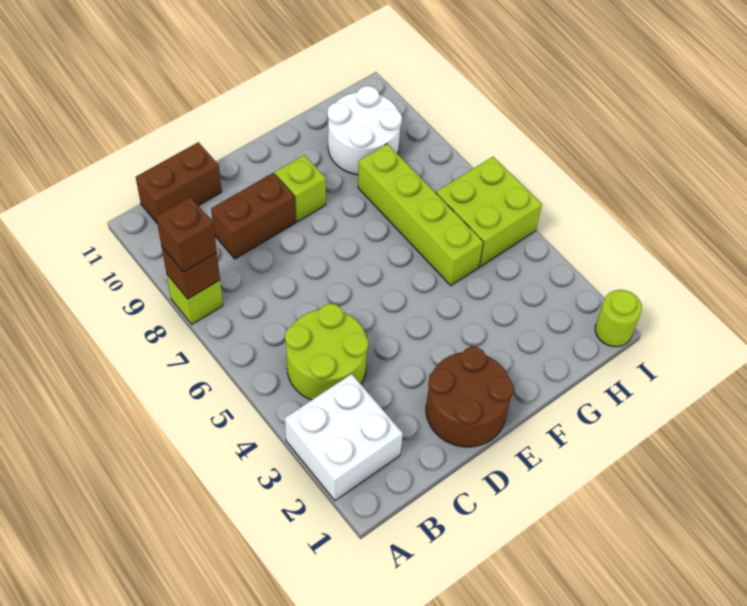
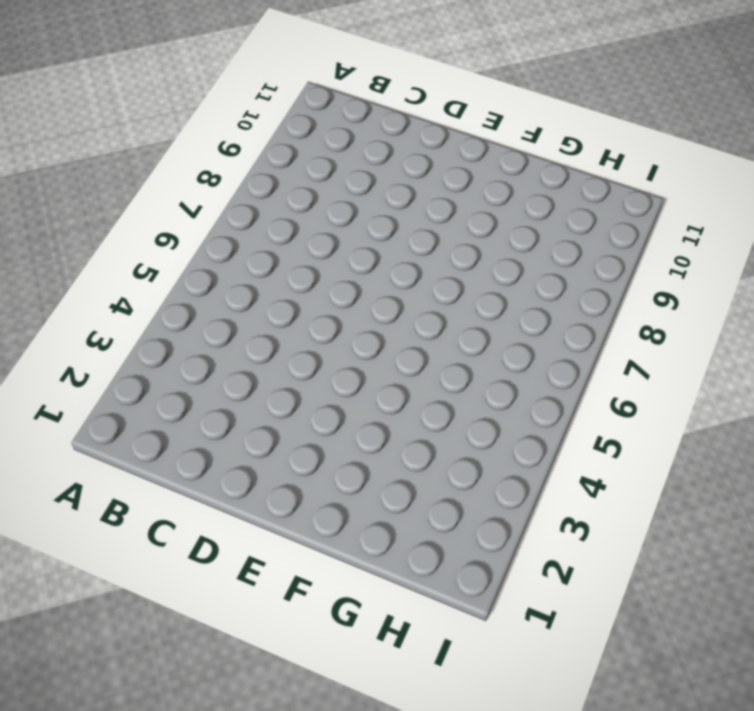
none -> white brick A2:B3 level 1
none -> lime brick A8 level 1
none -> lime round brick B4:C5 level 1

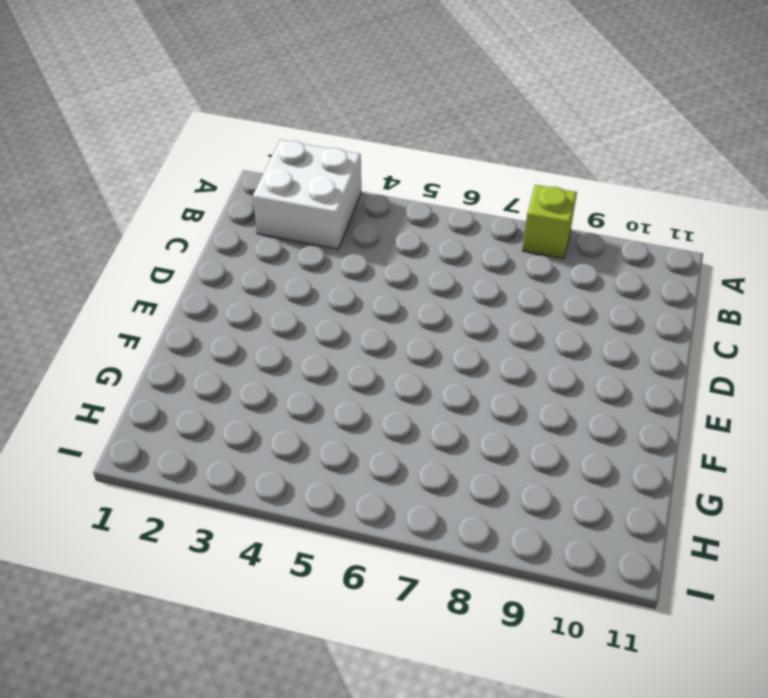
none -> lime round brick B4:C5 level 1
none -> brown brick B11:C11 level 1
none -> brown brick C9:D9 level 1

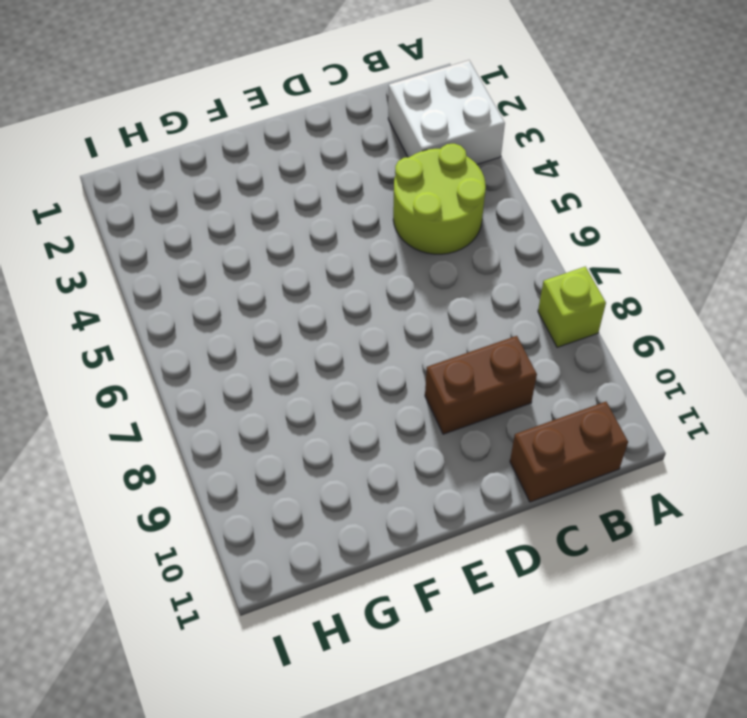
none -> brown round brick D1:E2 level 1
none -> lime brick E9 level 1
none -> lime brick G5:G8 level 1

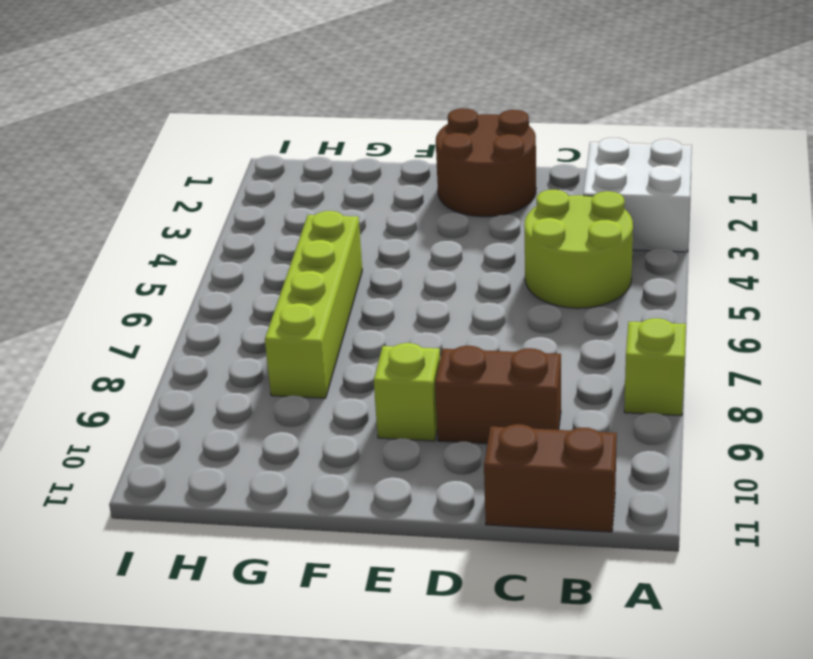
none -> white round brick G9:H10 level 1
none -> lime brick H5:I6 level 1
none -> lime round brick I1 level 1

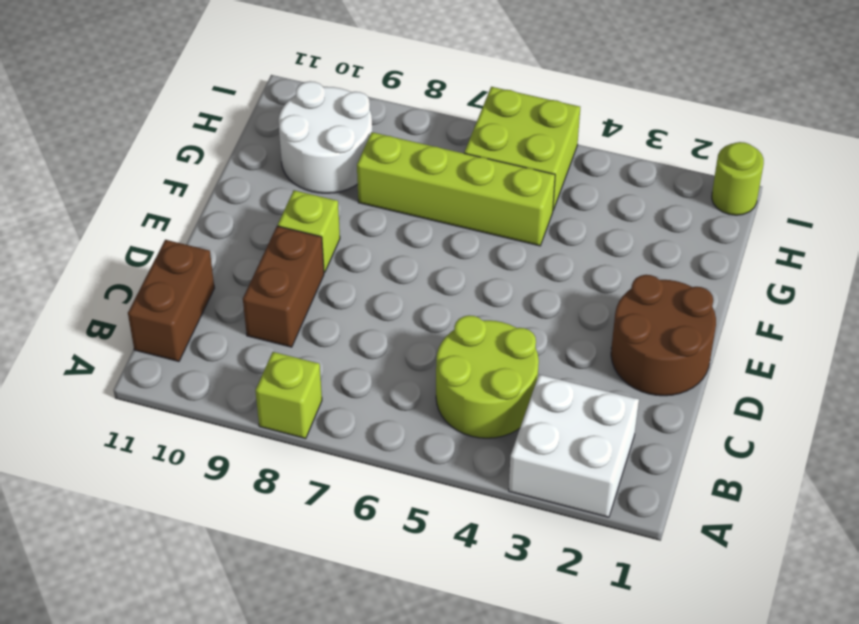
none -> brown brick A8 level 2
none -> brown brick A8 level 3

